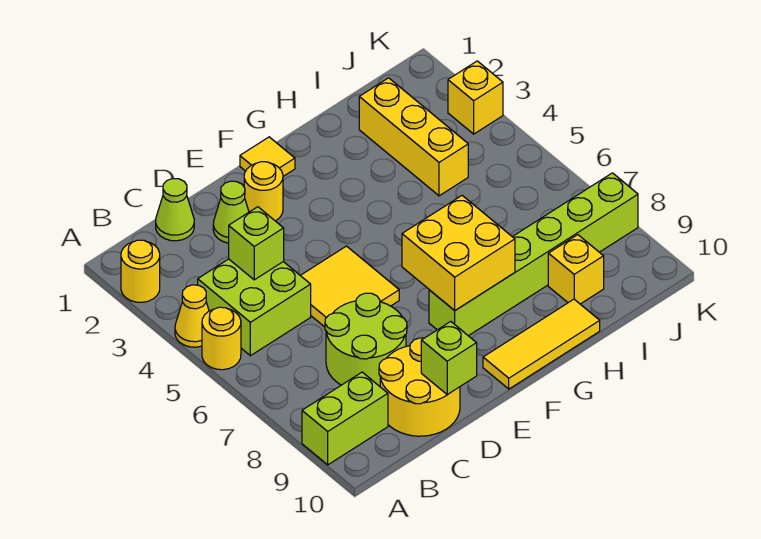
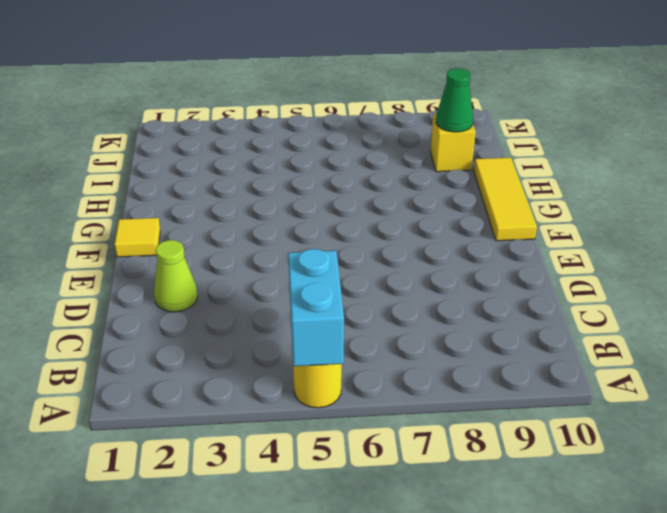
cyan brick A5:B5 level 2 -> none
green cone I9 level 2 -> none
none -> yellow round brick A2 level 1
none -> yellow cone A4 level 1
none -> lime brick A9:B9 level 1

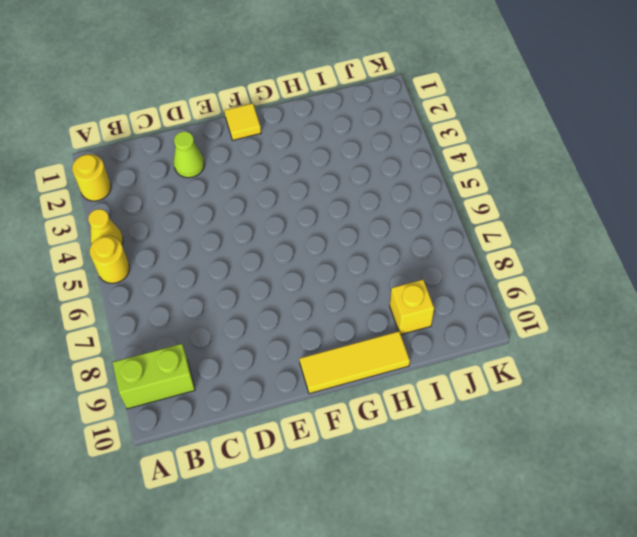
none -> lime brick B4:C5 level 1
none -> lime cone C1 level 1
none -> lime round brick C7:D8 level 1

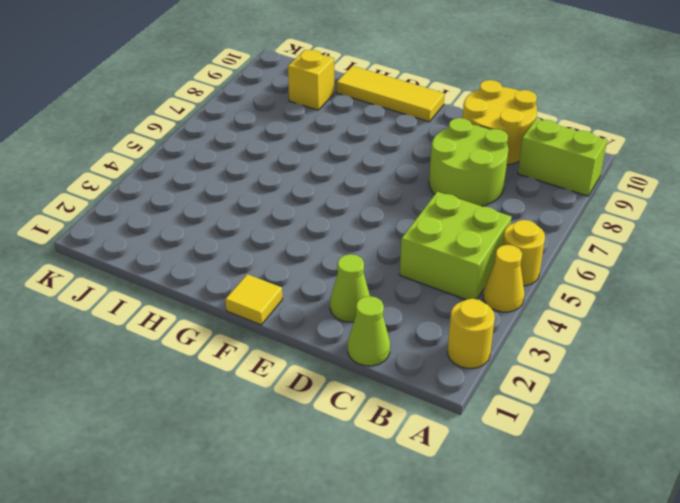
none -> yellow tile D5:E6 level 1
none -> yellow round brick E2 level 1
none -> lime brick F8:K8 level 1

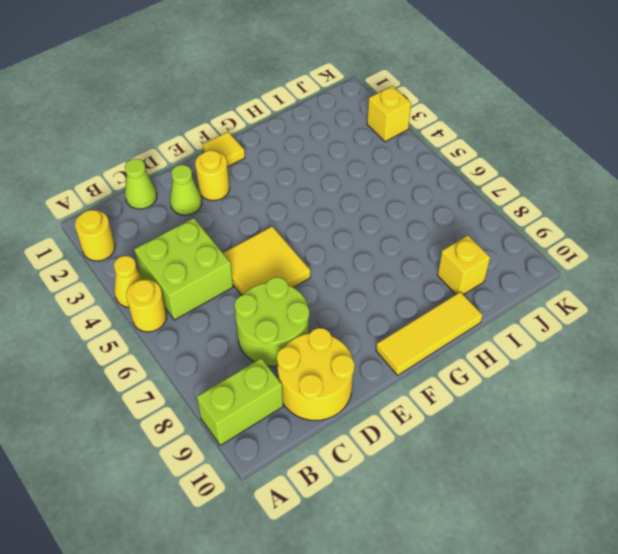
none -> lime brick F8:K8 level 1
none -> yellow brick I2:I4 level 1
none -> lime brick C4 level 2

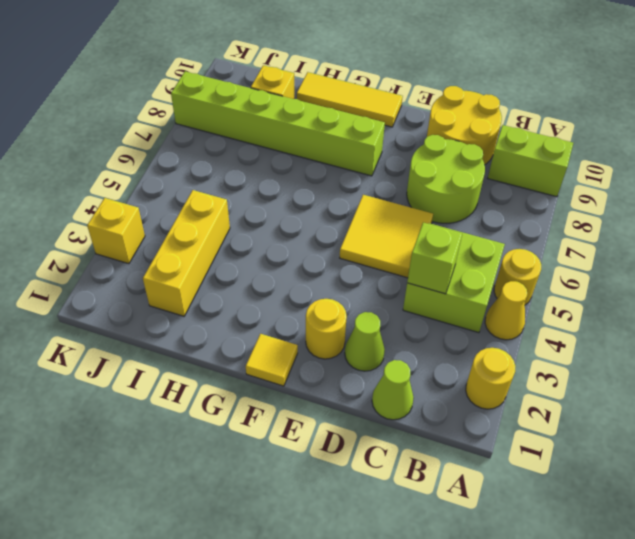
none -> lime brick D10 level 2
none -> yellow brick F7:G8 level 2

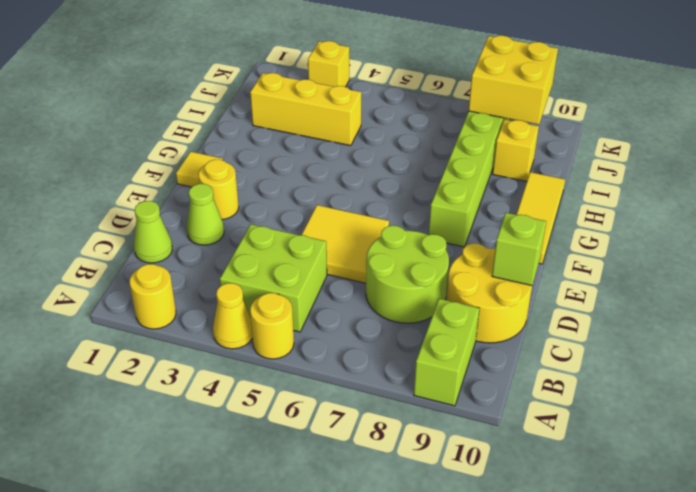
yellow brick J8:K9 level 2 -> yellow brick F7:G8 level 2
none -> lime brick C4 level 2

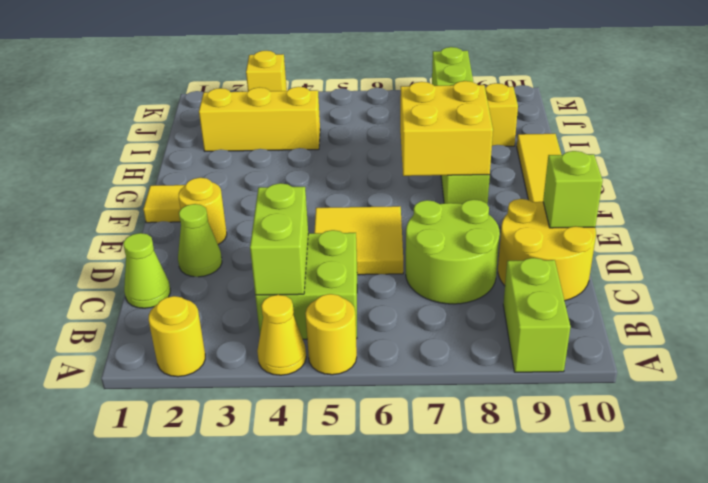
lime brick B4:C4 level 2 -> lime brick C4 level 2

